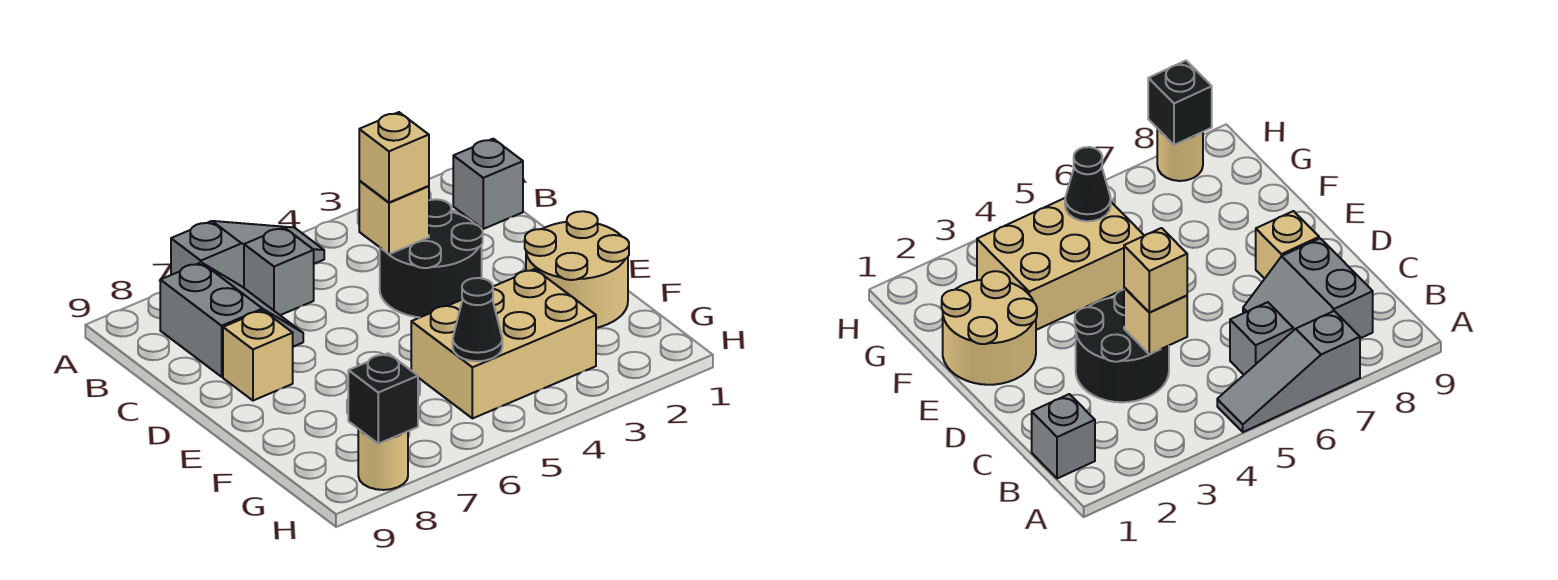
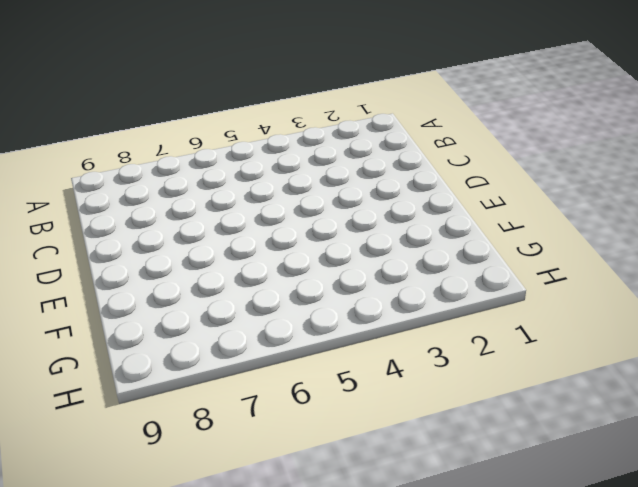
none -> grey slope A5:A7 level 1 top 7
none -> grey brick B1 level 1
none -> grey brick B6 level 1

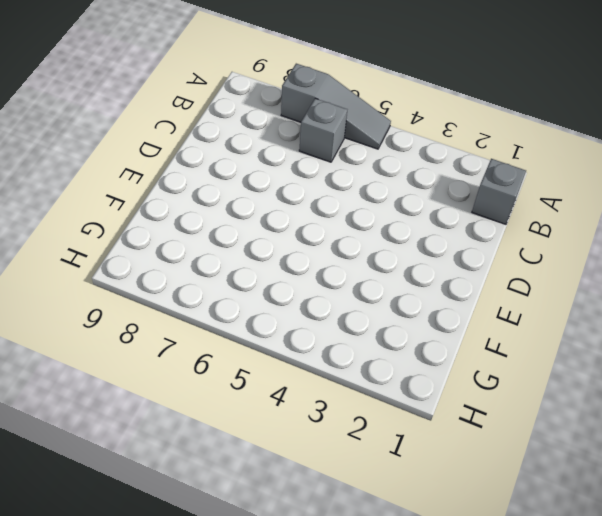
none -> grey slope B7:C8 level 1 top 8
none -> black round brick C3:D4 level 1
none -> tan brick D8 level 1

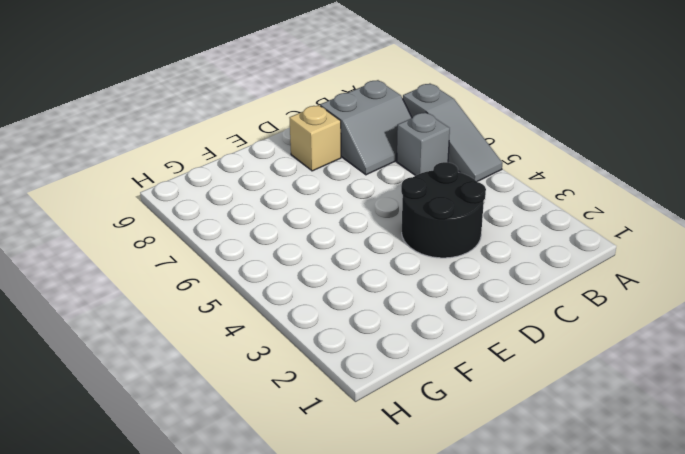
none -> grey brick B1 level 1
none -> tan round brick E1:F2 level 1
none -> tan brick F3:G5 level 1

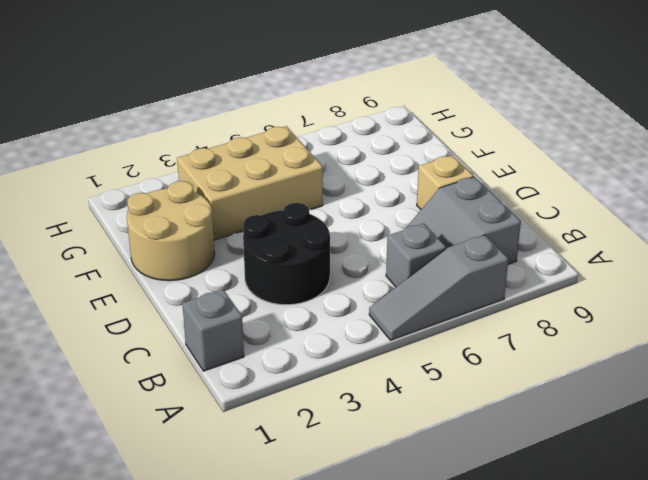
none -> tan round brick H8 level 1
none -> tan brick C4 level 2
none -> black cone G5 level 2

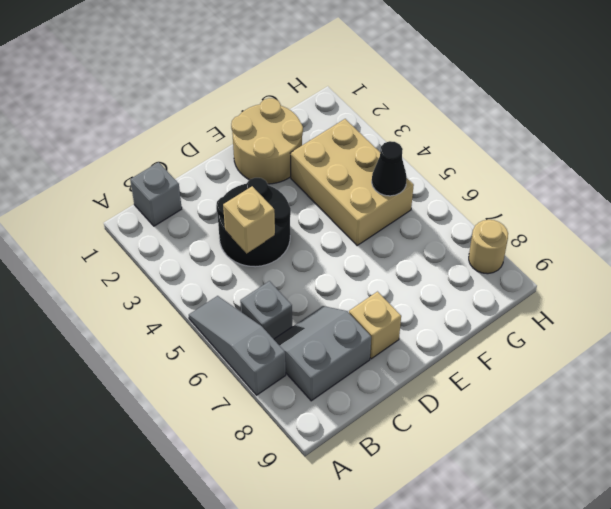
none -> black brick H8 level 2
none -> tan brick C4 level 3

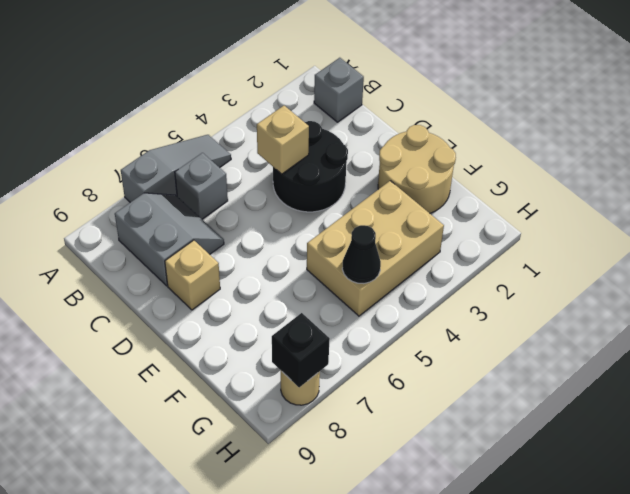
none -> tan brick C4 level 3

